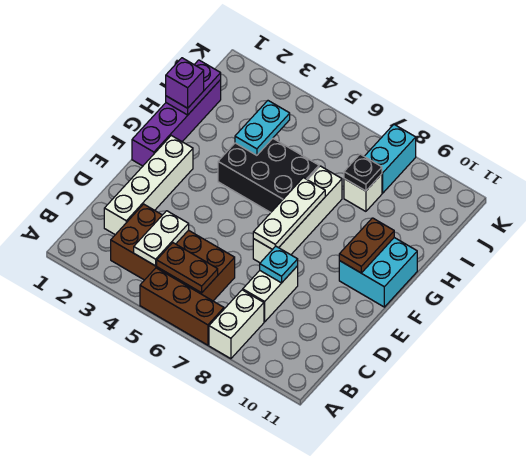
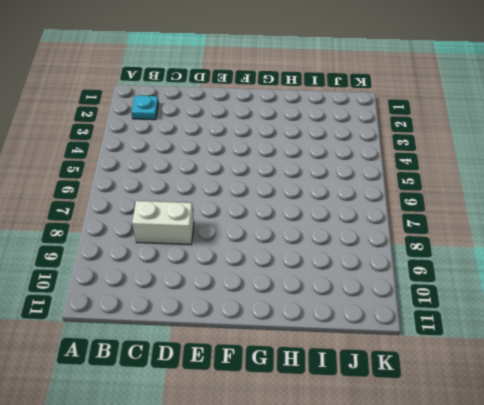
cyan plate B2 level 1 -> cyan plate D8 level 2
none -> brown brick A5:A7 level 1
none -> white brick A8:B8 level 1
none -> brown brick B3:C6 level 1

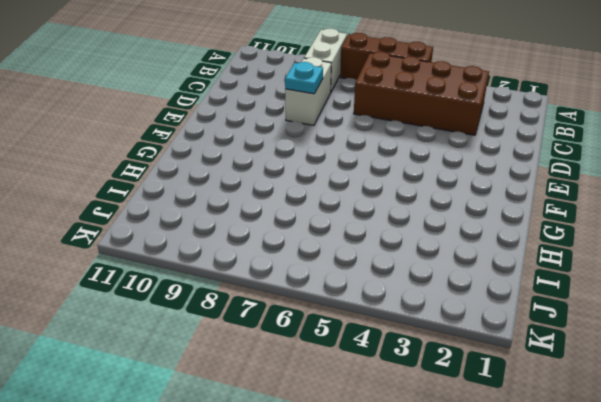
none -> white brick C2:F2 level 1
none -> white brick E7:H7 level 1
none -> purple brick F1:I1 level 1

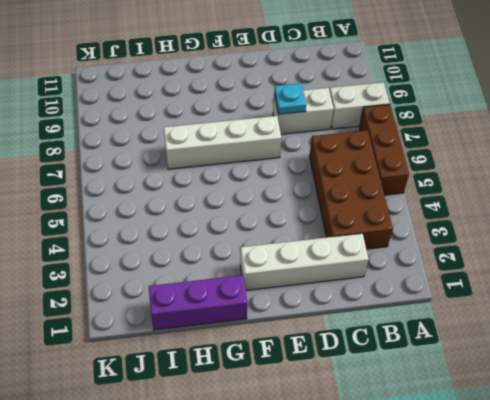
purple brick G1:I1 level 1 -> purple brick F1:I1 level 1
none -> cyan brick F10:G11 level 1
none -> black brick G4:H6 level 1
none -> white brick I8 level 1

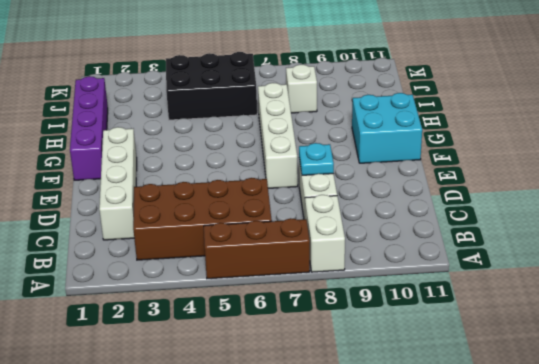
black brick I4:J6 level 1 -> black brick G4:H6 level 1
none -> cyan brick J8:K8 level 1
none -> white plate B4:C4 level 2
none -> brown plate B5:B6 level 2

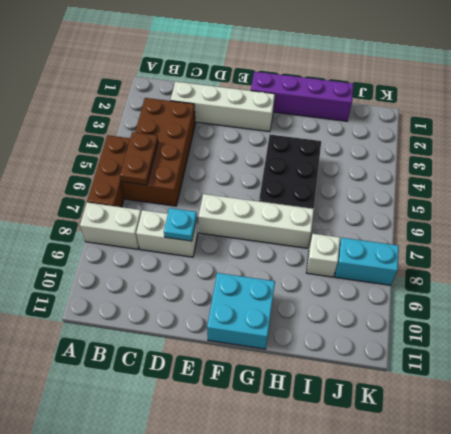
none -> white plate B4:C4 level 2
none -> white plate E7:G7 level 2
none -> brown plate F10:G10 level 2

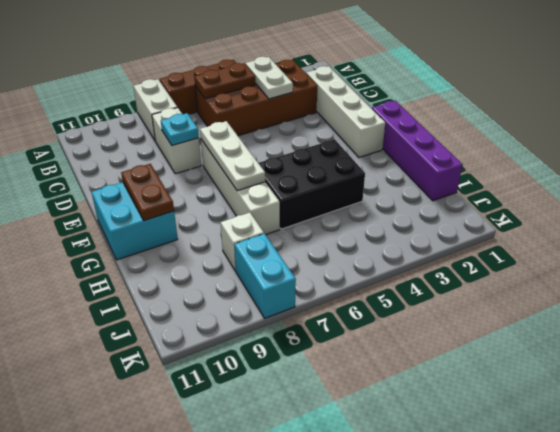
none -> purple plate H1:I1 level 2
none -> cyan plate H4:I4 level 2
none -> black plate I8 level 2

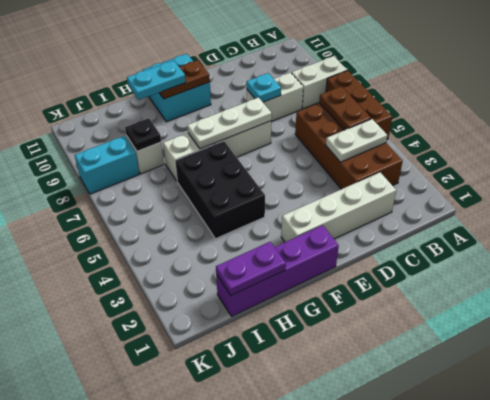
cyan plate G10:H10 level 3 -> cyan plate H4:I4 level 2
none -> purple brick H1 level 3

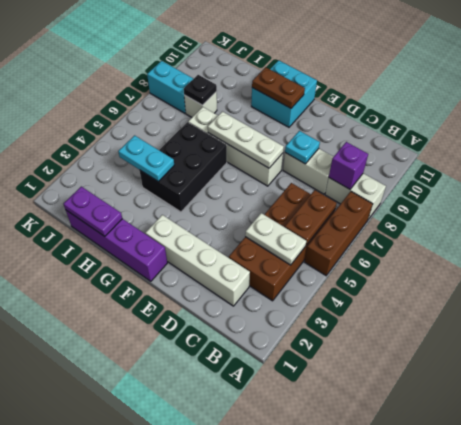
purple brick B8 level 2 -> purple brick H1 level 3

